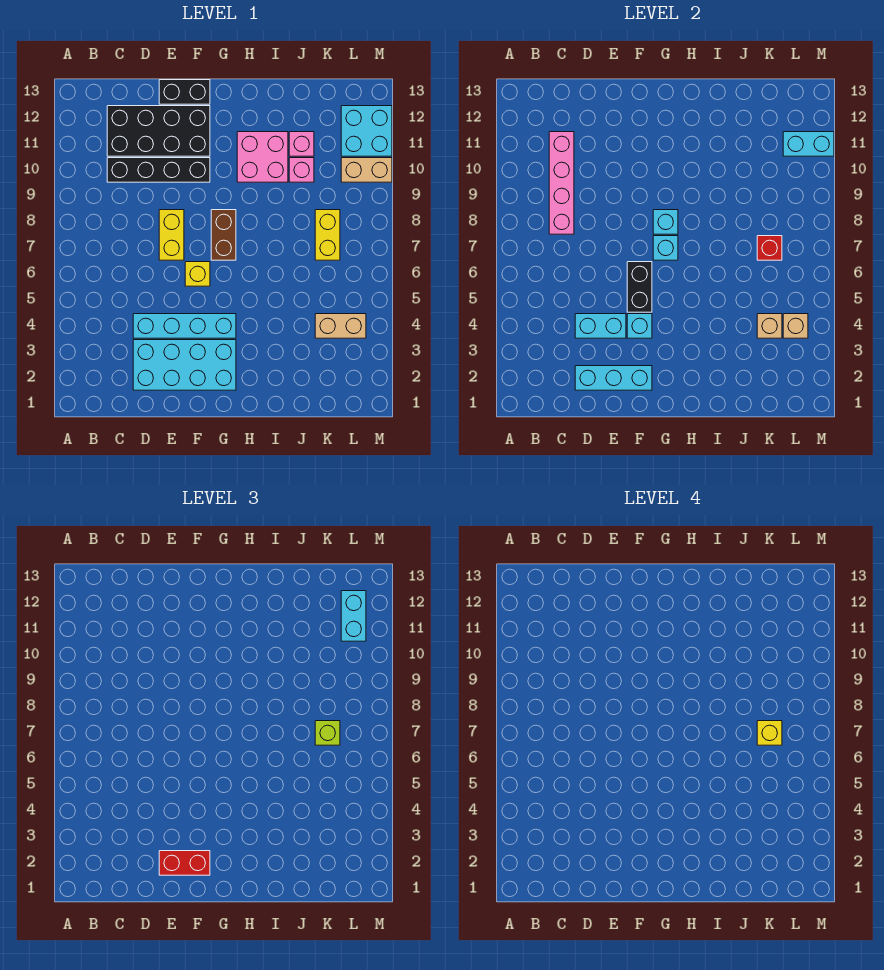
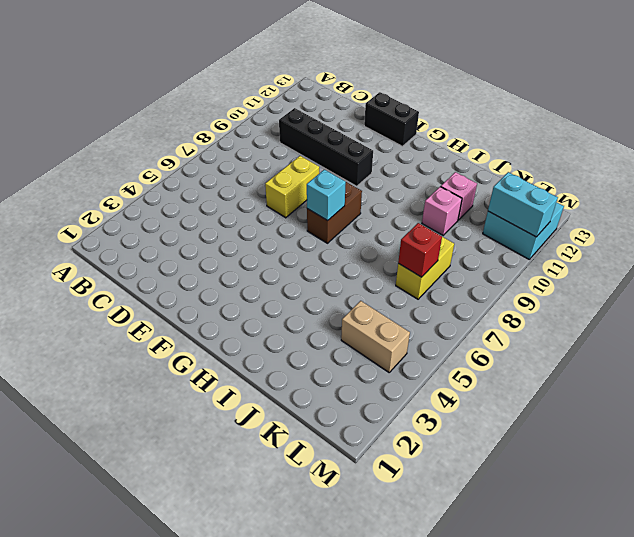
none -> black brick C11:F12 level 1
none -> cyan brick D2:G3 level 1
none -> cyan brick D4:G4 level 1
none -> yellow brick F6 level 1

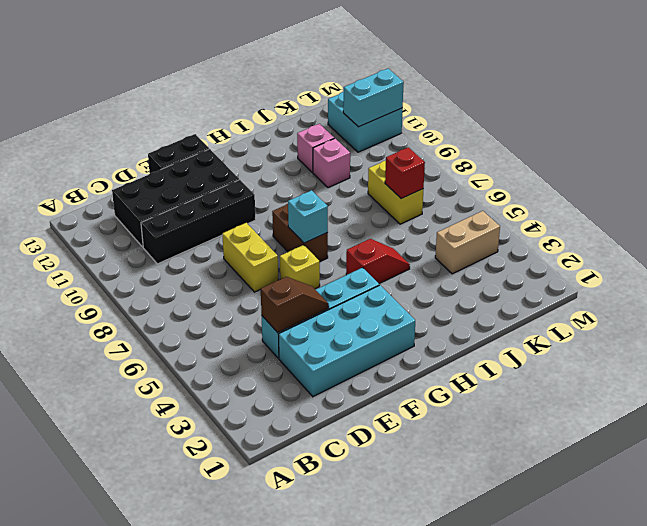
brown slope D4:E4 level 2 top D -> cyan brick D4:E4 level 2
red slope H5:I5 level 1 top H -> none
none -> pink brick H10:I11 level 1
none -> tan brick L10:M10 level 1
none -> pink brick C8:C11 level 2
none -> cyan brick D2:F2 level 2

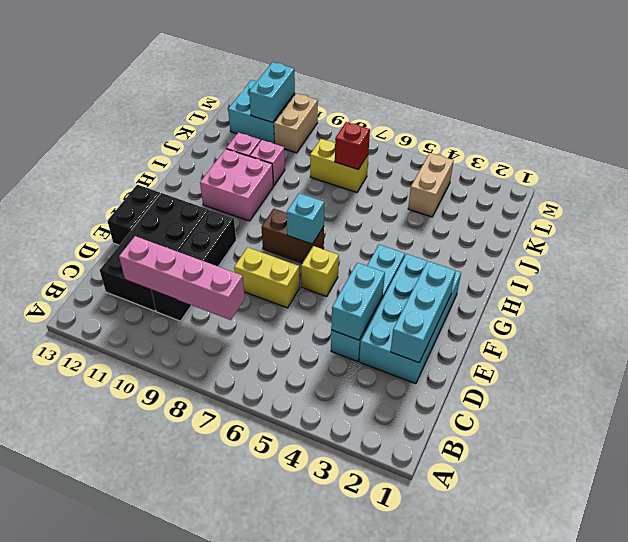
none -> cyan brick F4 level 2
none -> black brick F5:F6 level 2
none -> cyan brick G8 level 2
none -> tan brick K4 level 2

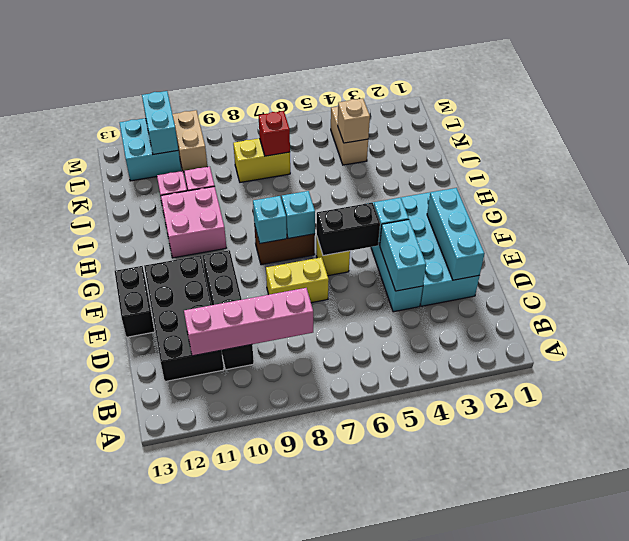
none -> tan brick L4 level 2
none -> red brick E2:F2 level 3
none -> lime brick K7 level 3
none -> cyan brick L11:L12 level 3

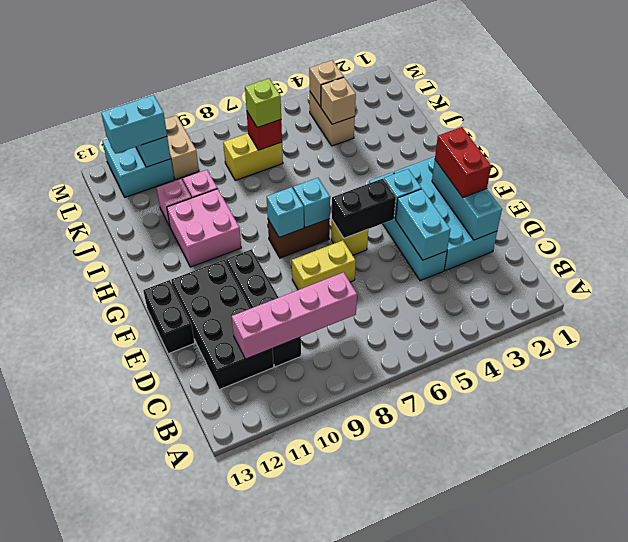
none -> yellow brick K7 level 4

